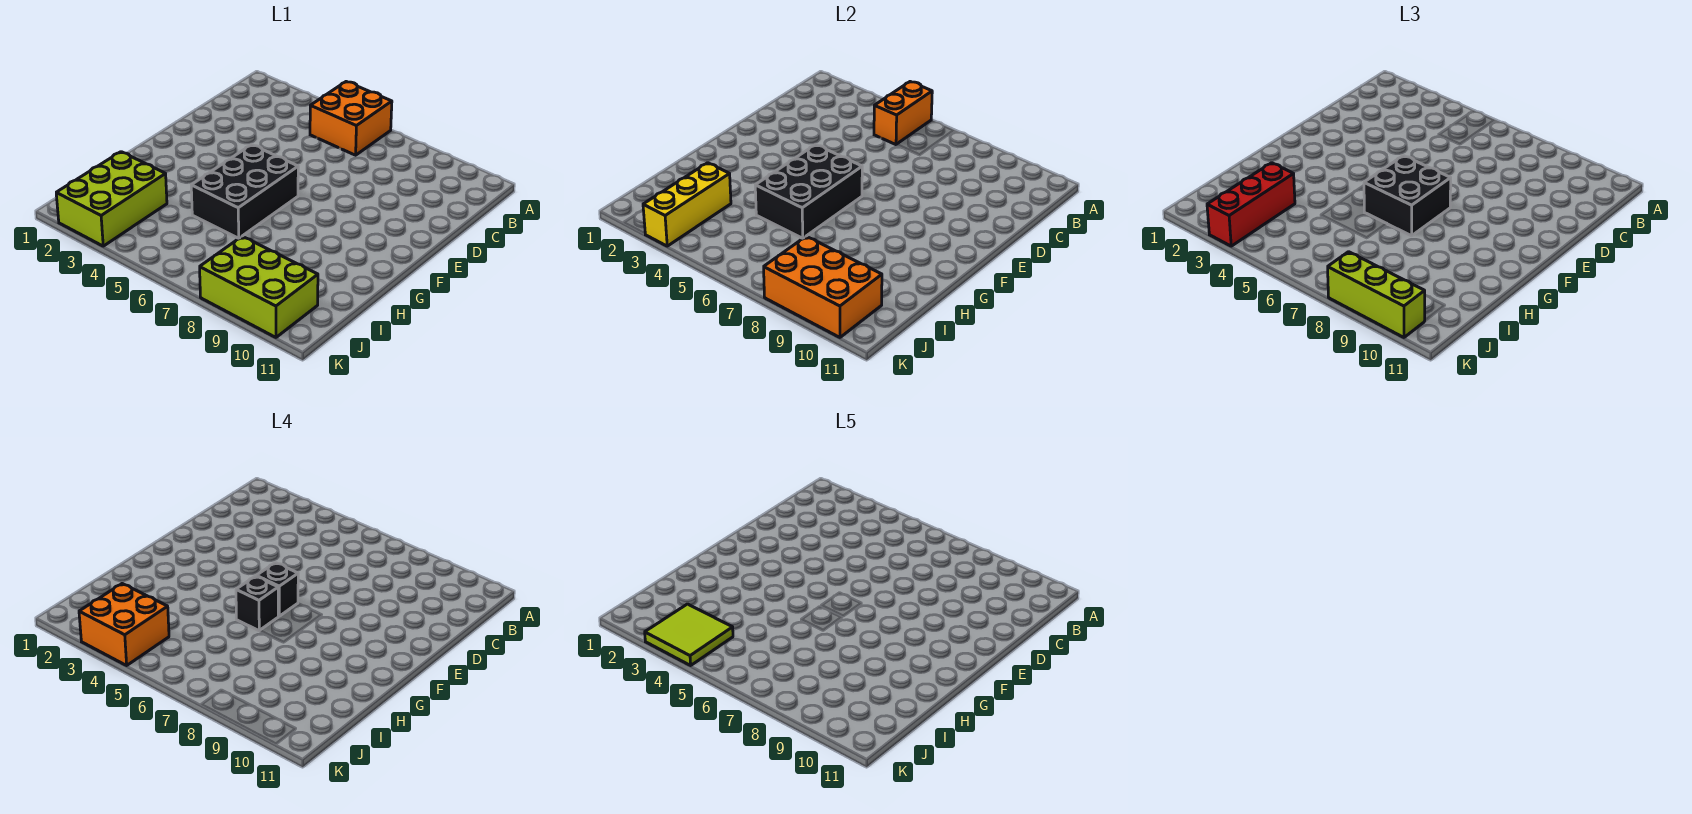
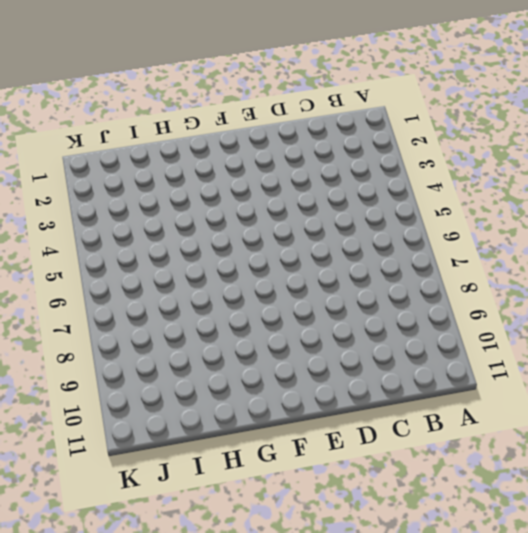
none -> orange brick A5:B6 level 1
none -> black brick F5:H6 level 1
none -> lime brick I2:K3 level 1

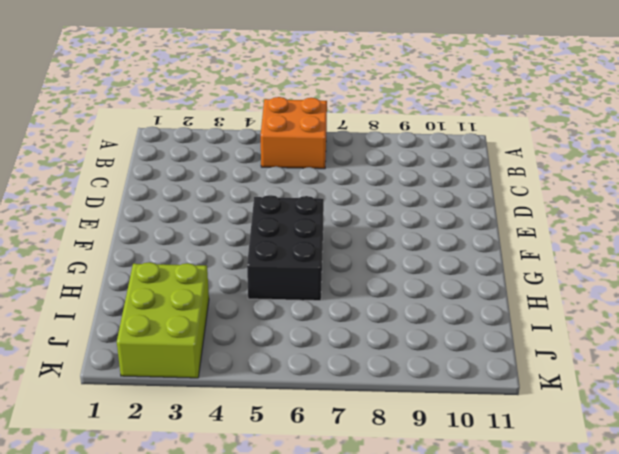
none -> lime brick J8:K10 level 1
none -> orange brick A5:B5 level 2
none -> black brick F5:H6 level 2

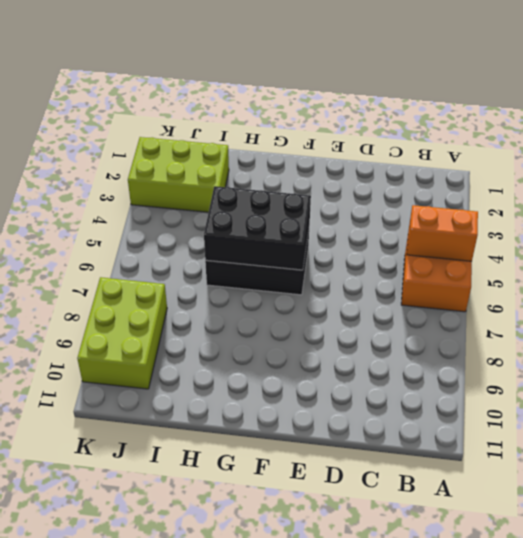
none -> yellow brick I3:K3 level 2
none -> orange brick J8:K10 level 2
none -> black brick F6:G7 level 3

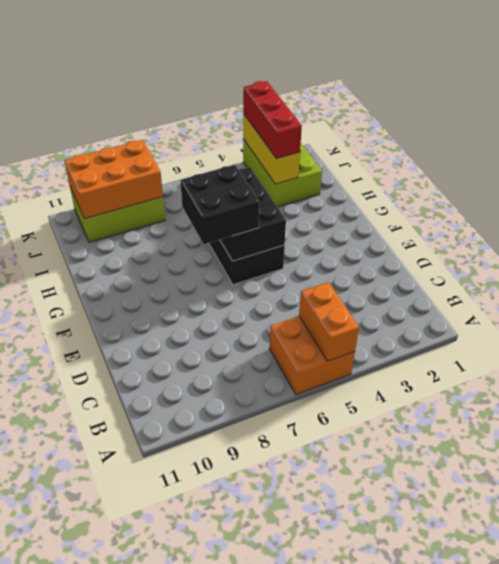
none -> lime brick K8:K10 level 3
none -> black brick F6 level 4
none -> black brick G6 level 4

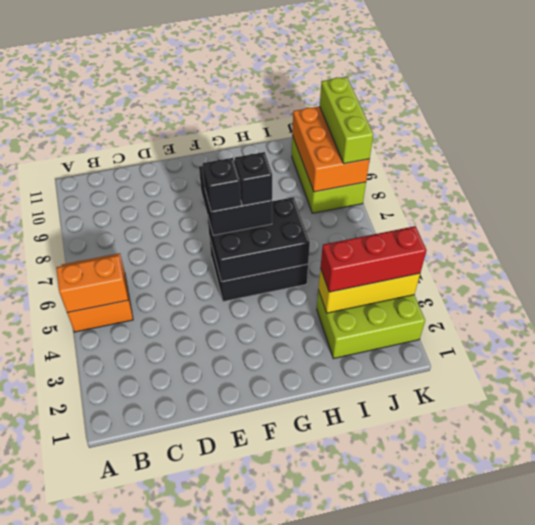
none -> orange brick J3:K4 level 4
none -> lime tile J3:K4 level 5

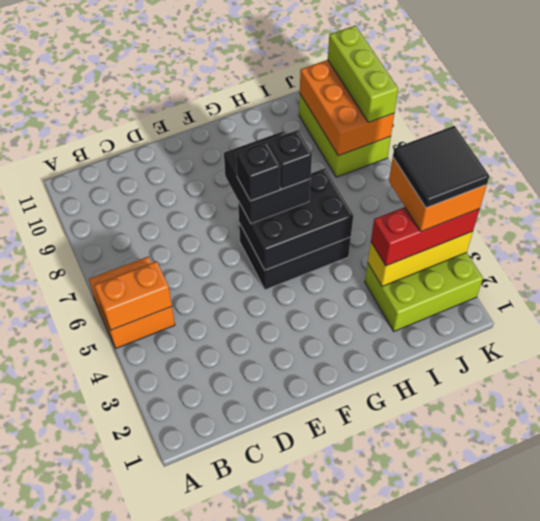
black tile J3:K4 level 5 -> lime tile J3:K4 level 5

